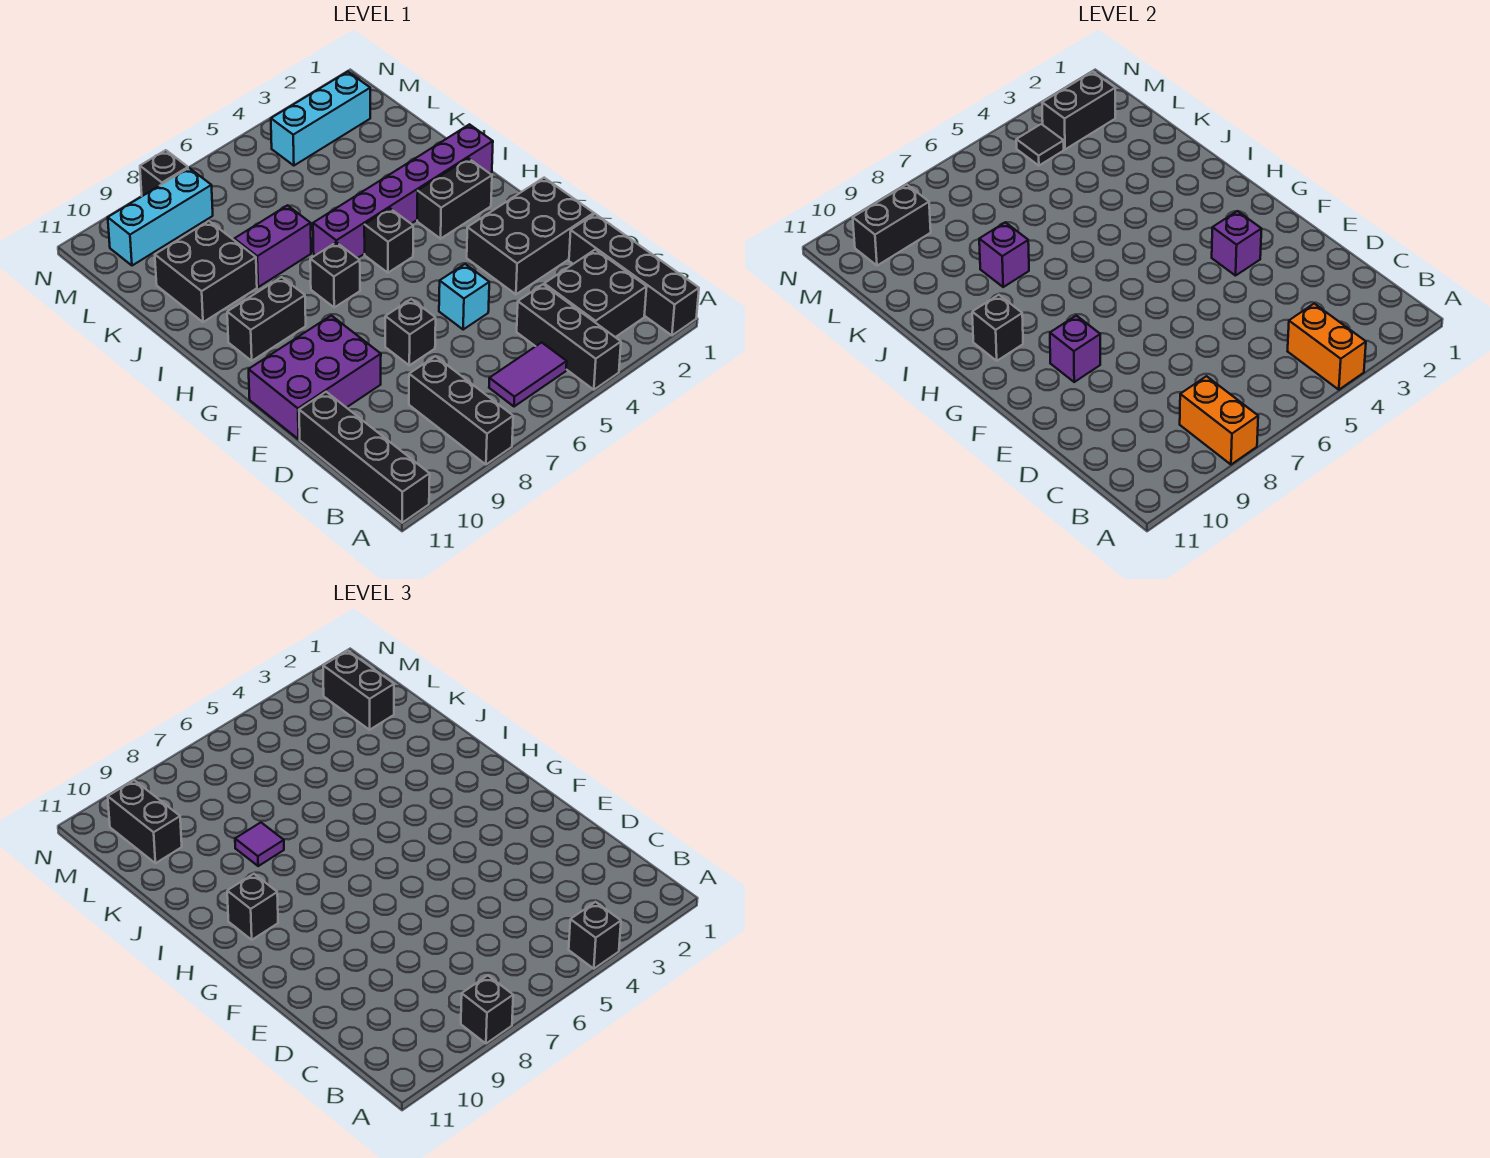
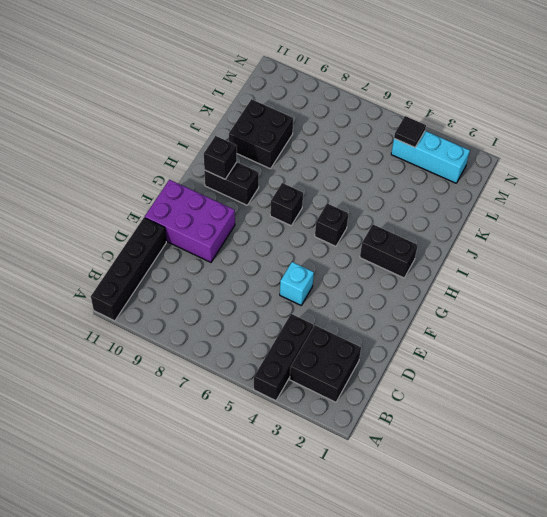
none -> black brick A1:D1 level 1
none -> black brick A8:C8 level 1
none -> purple tile B5:B6 level 1
none -> black brick E1:F3 level 1

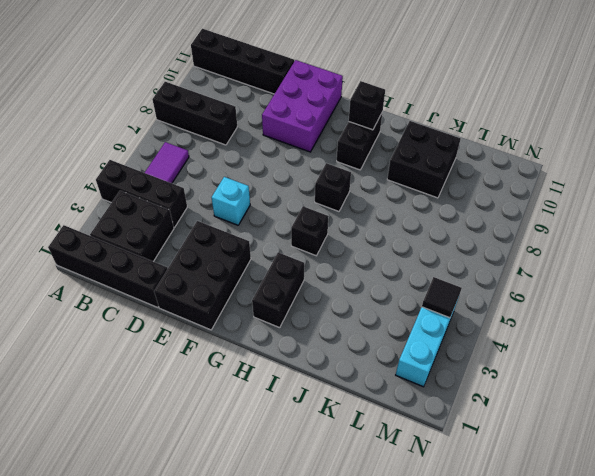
none -> black brick E7 level 1
none -> purple brick I1:I6 level 1
none -> purple brick J7:J8 level 1
none -> cyan brick M8:M10 level 1

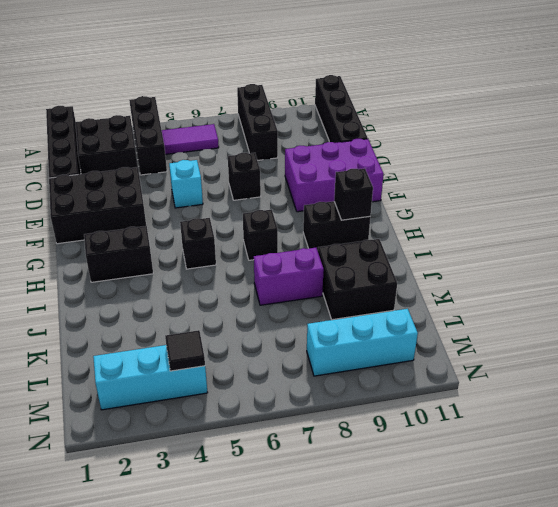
none -> purple brick I1:I6 level 1
none -> black brick N8 level 1
none -> orange brick A4:B4 level 2
none -> orange brick A8:B8 level 2

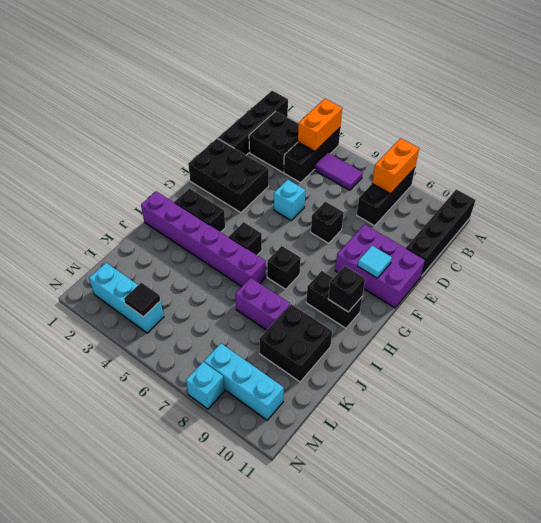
cyan tile F10 level 2 -> none
cyan brick N8 level 1 -> black brick N8 level 1
none -> purple brick F3 level 2
none -> purple brick F9 level 2
none -> purple brick J8 level 2
none -> black brick M2:M3 level 2

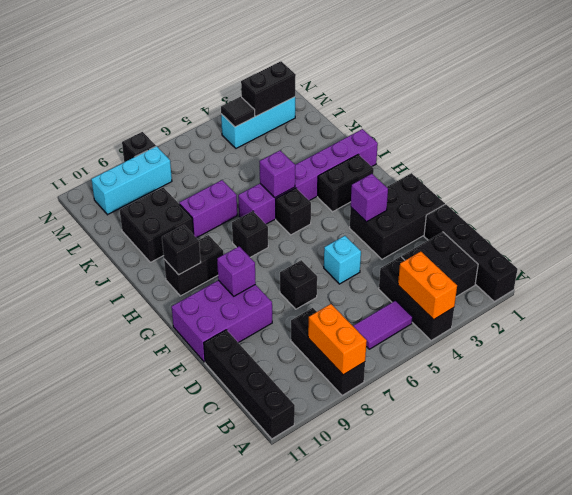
purple brick I5 level 2 -> purple brick J8 level 2
none -> black brick M9:M10 level 2
none -> black brick A4 level 3
none -> black brick A8 level 3
none -> black brick H10 level 3

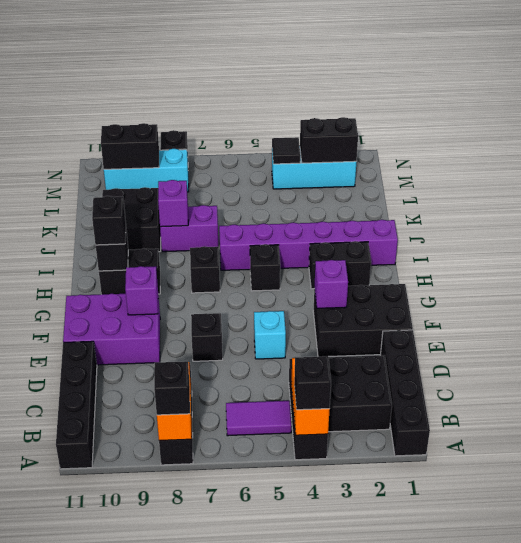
none -> purple tile J8 level 3
none -> black brick L2:M2 level 3
none -> black brick L10:M10 level 3

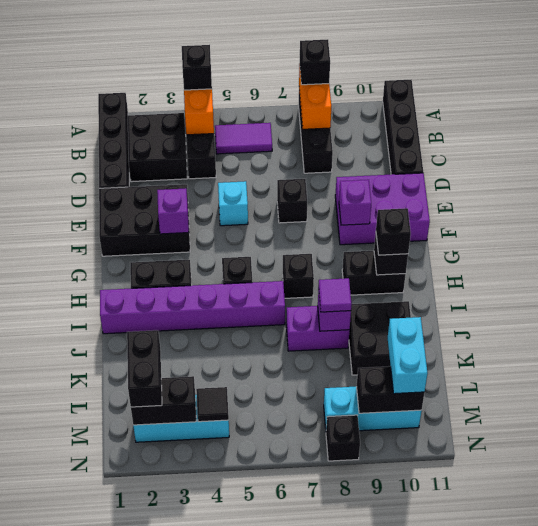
cyan brick L10:M10 level 3 -> black brick L10:M10 level 3

